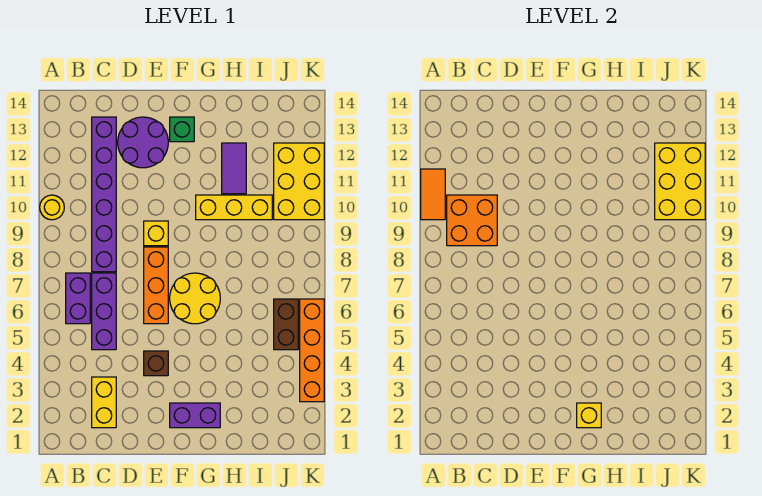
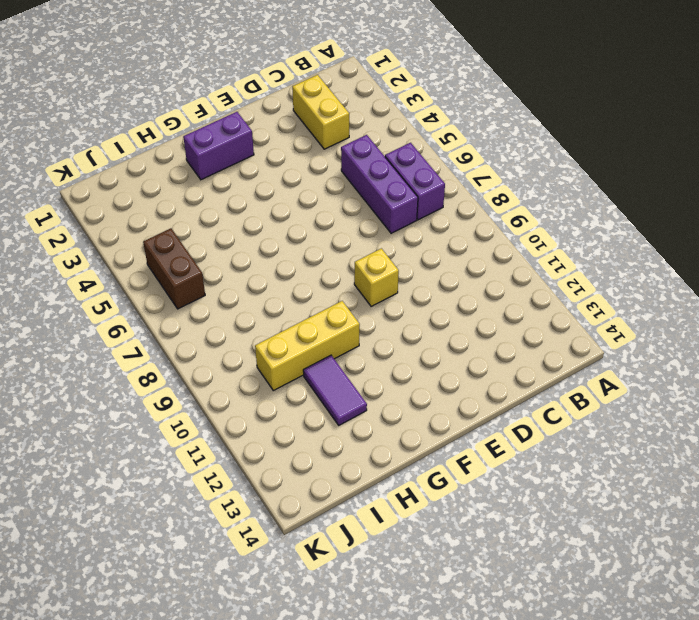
none -> yellow round brick A10 level 1
none -> purple brick C8:C13 level 1
none -> purple round brick D12:E13 level 1

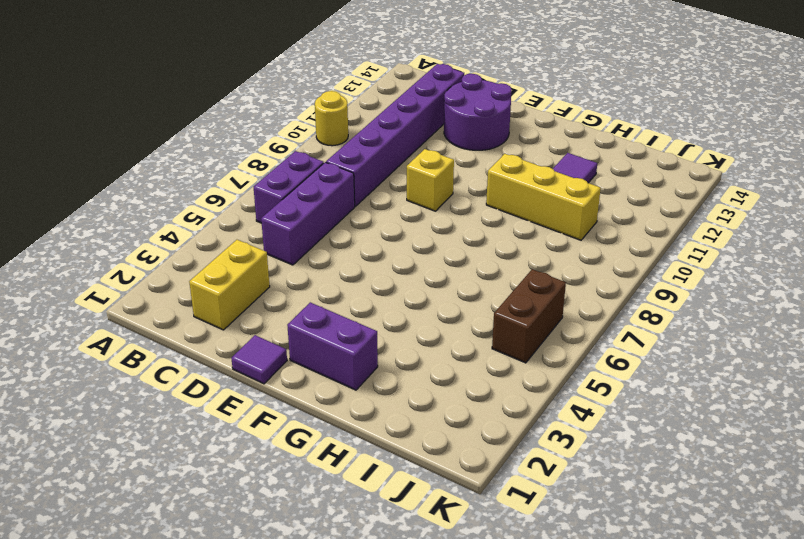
purple tile E1 level 1 -> none
none -> brown brick E4 level 1
none -> orange brick E6:E8 level 1
none -> yellow round brick F6:G7 level 1

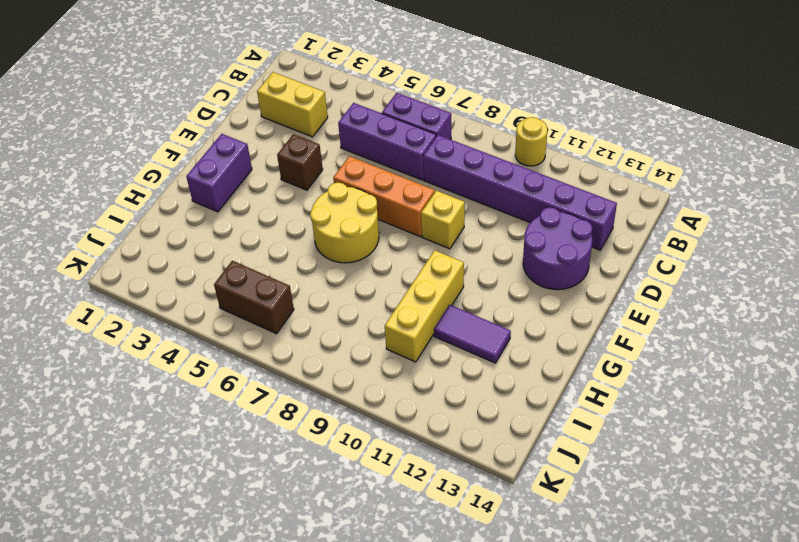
none -> green brick F13 level 1
none -> yellow brick J10:K12 level 1
none -> orange brick K3:K6 level 1

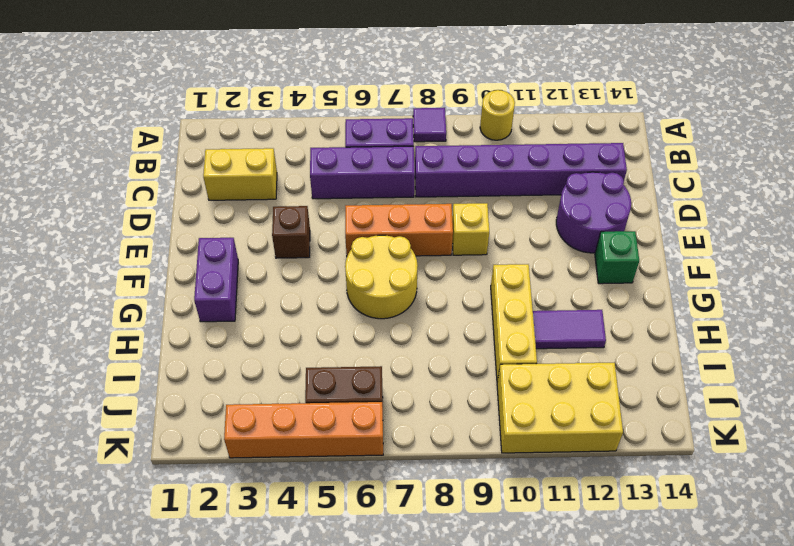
purple tile A8 level 1 -> none
none -> orange tile A10:A11 level 2
none -> orange brick B9:C10 level 2
none -> yellow brick G2 level 2

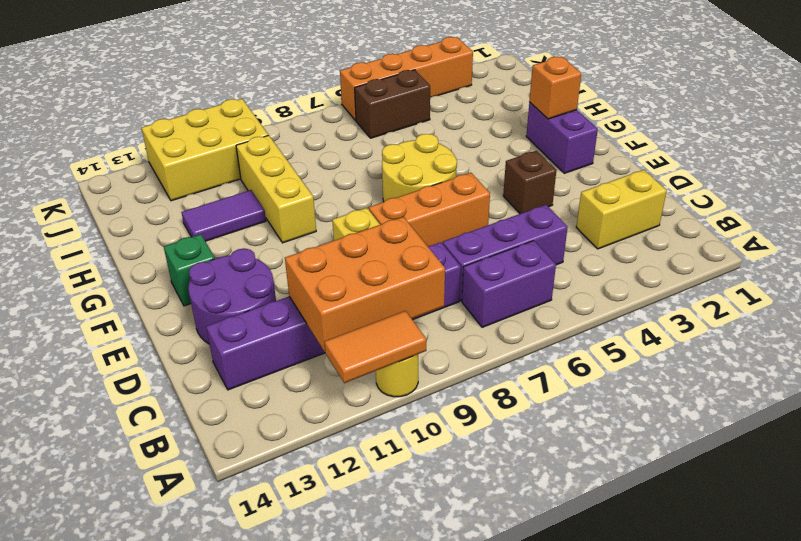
orange brick B9:C11 level 2 -> orange brick B9:C10 level 2
orange brick G2 level 2 -> yellow brick G2 level 2
none -> yellow brick J10:K12 level 2

